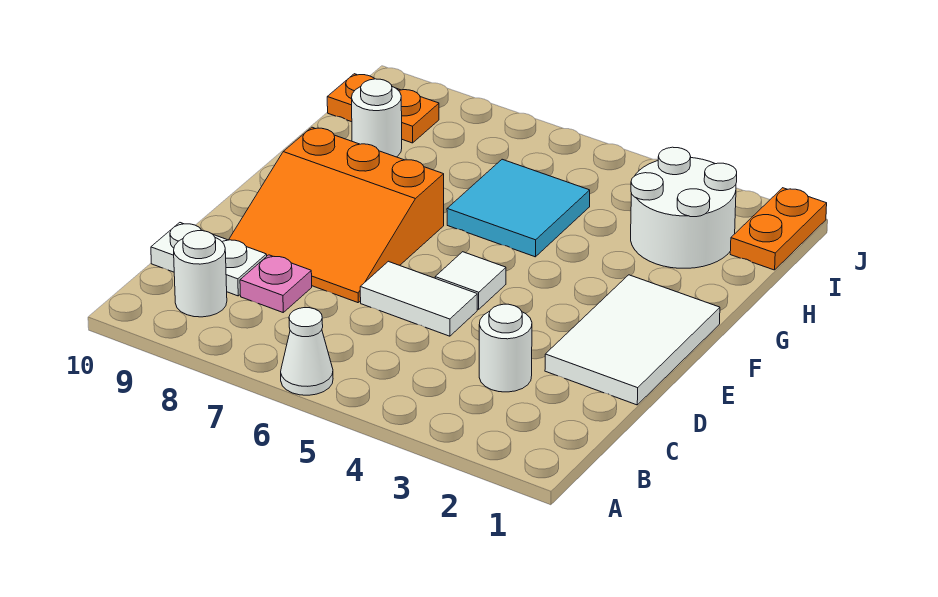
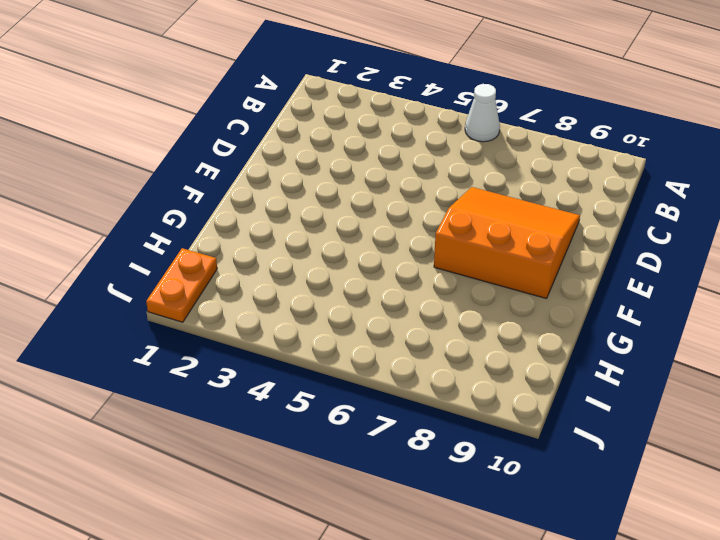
none -> white round brick B9 level 1
none -> white round brick C3 level 1
none -> pink plate C8 level 1

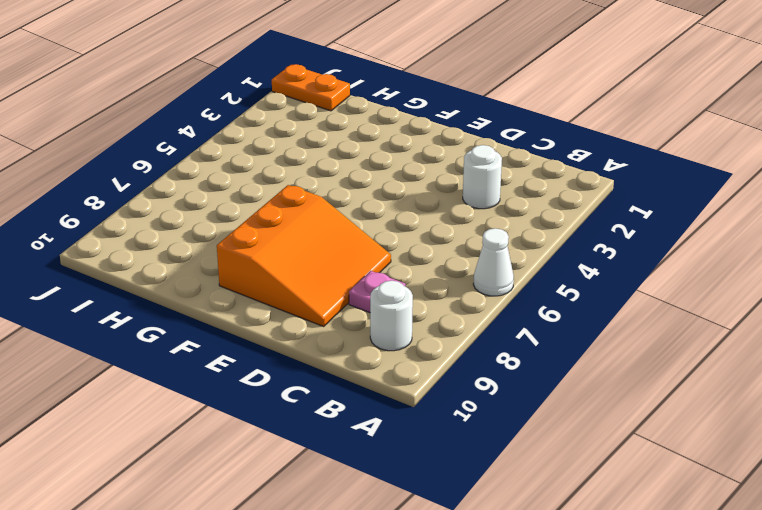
none -> white plate C9:C10 level 1
none -> white tile D1:F2 level 1
none -> white tile D5:D6 level 1

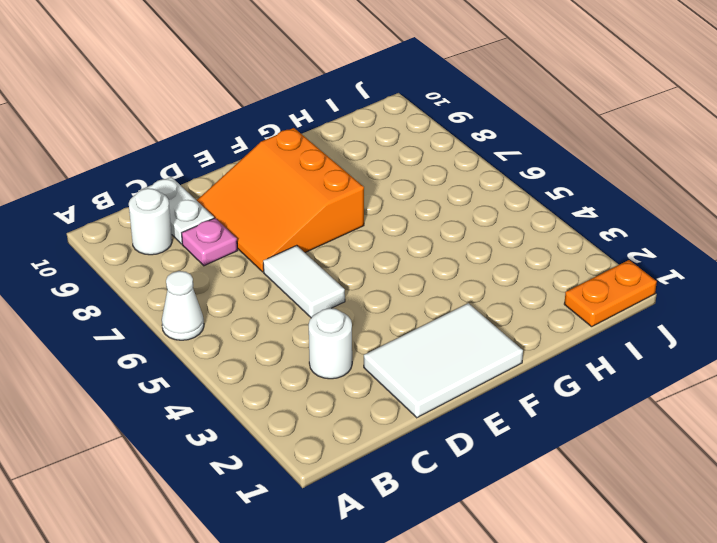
none -> white tile E5 level 1
none -> cyan tile G5:H6 level 1
none -> white round brick H2:I3 level 1

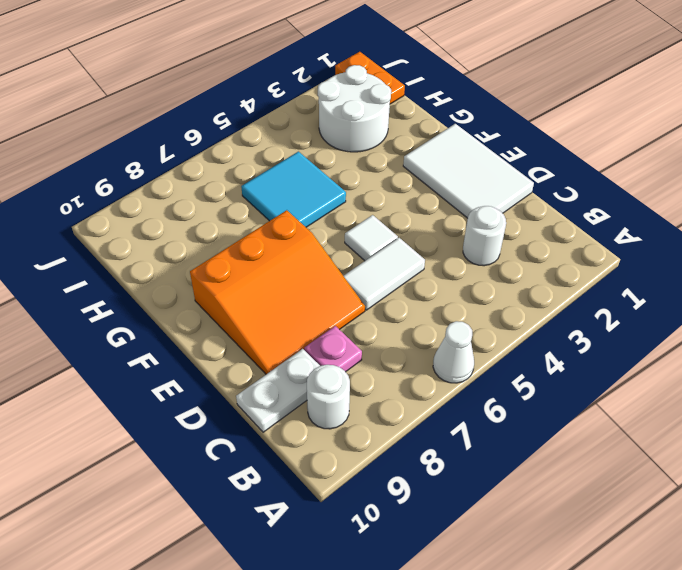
none -> white round brick H9 level 1
none -> orange plate I9:I10 level 1

